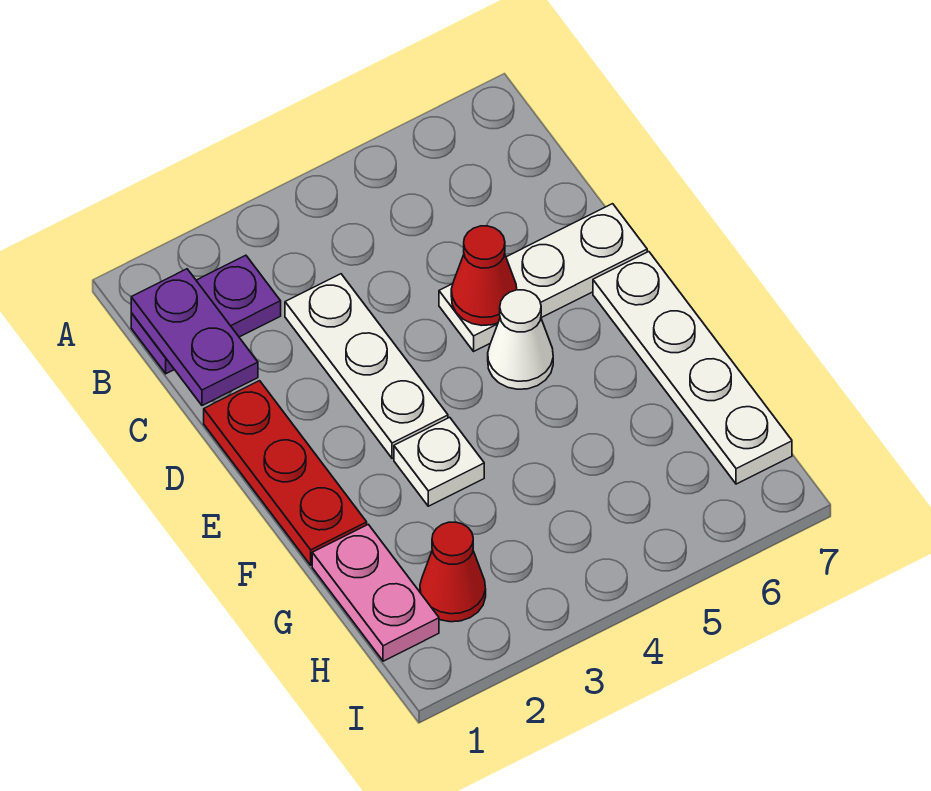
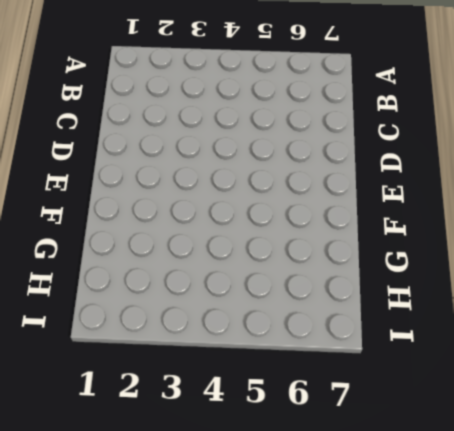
none -> purple plate B1:B2 level 1
none -> white plate C3:E3 level 1

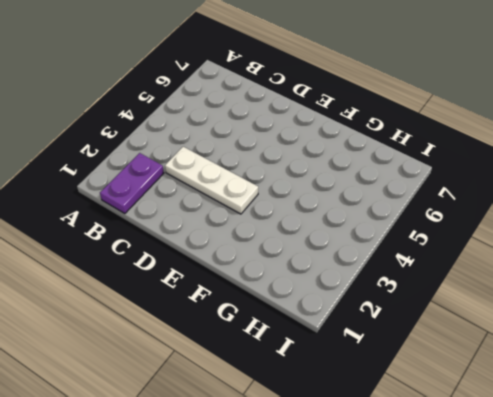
none -> red plate D1:F1 level 1
none -> white plate D5:D7 level 1

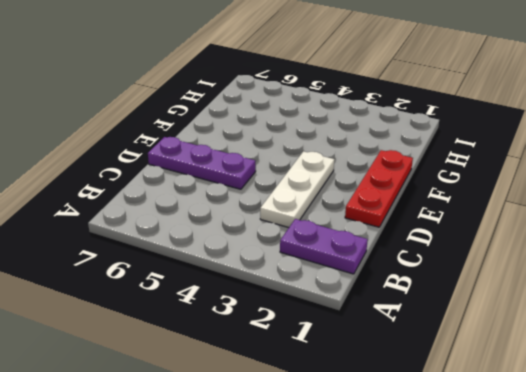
purple plate D5:D7 level 1 -> white plate D5:D7 level 1
none -> white cone E5 level 1
none -> white plate E7:H7 level 1

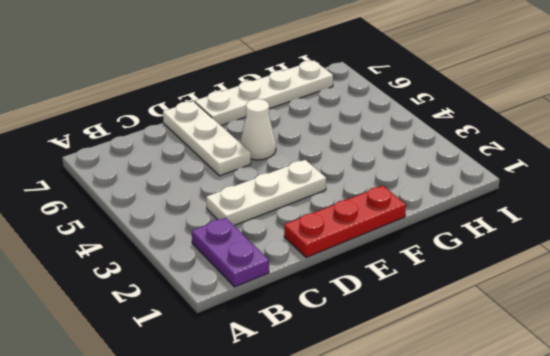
none -> white plate F3 level 1
none -> pink plate G1:H1 level 1

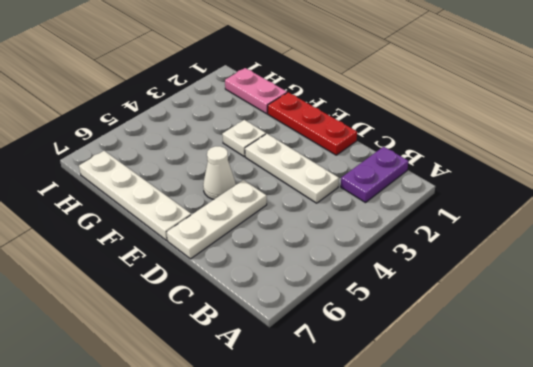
none -> red cone H2 level 1
none -> purple plate B1:C1 level 2

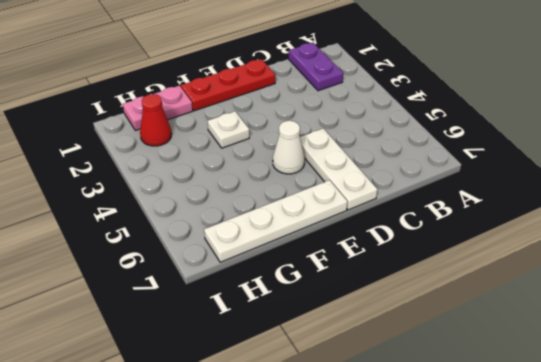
none -> white plate C3:E3 level 1
none -> purple plate B1:C1 level 2

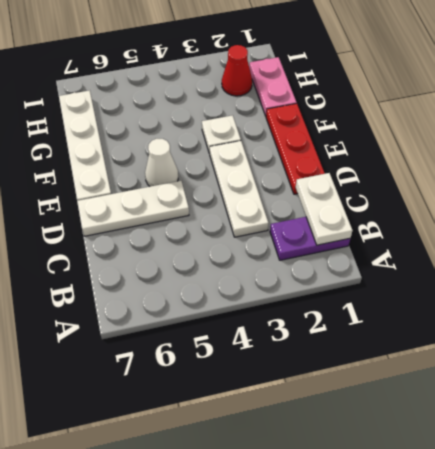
white plate B1:C1 level 2 -> purple plate B1:C1 level 2
none -> red cone D5 level 2

